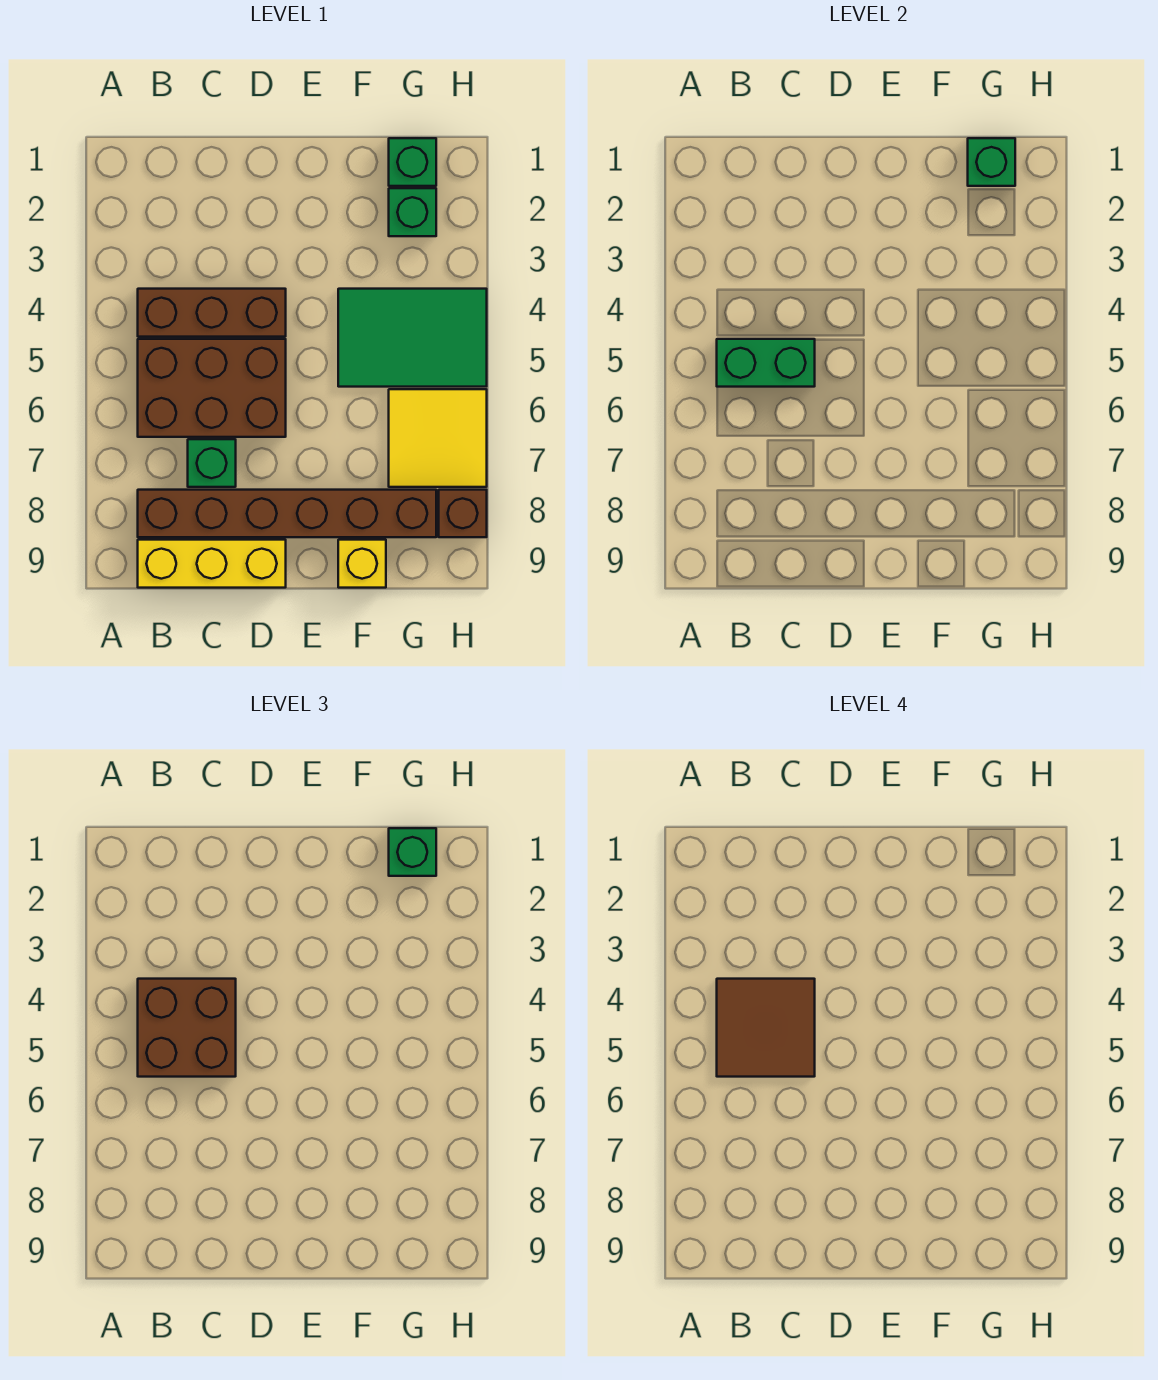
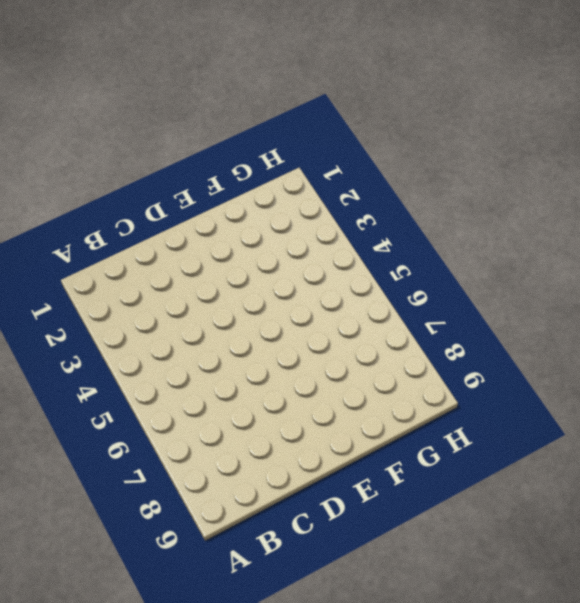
none -> brown brick B4:D4 level 1
none -> brown brick B5:D6 level 1
none -> brown brick B8:G8 level 1

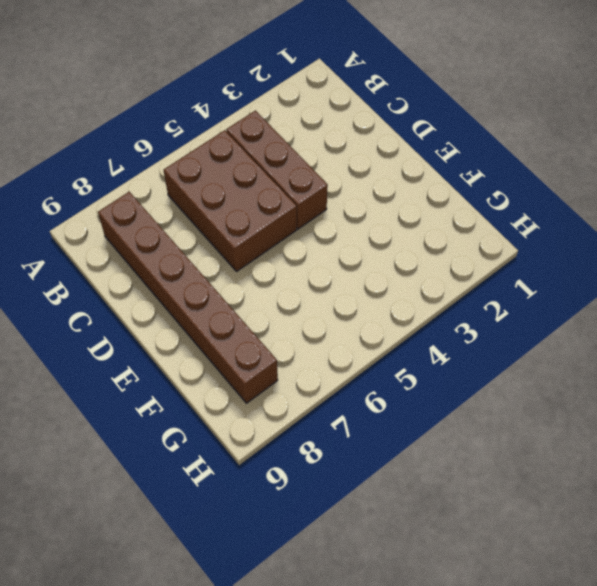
none -> yellow brick B9:D9 level 1
none -> green brick C7 level 1
none -> green tile F4:H5 level 1

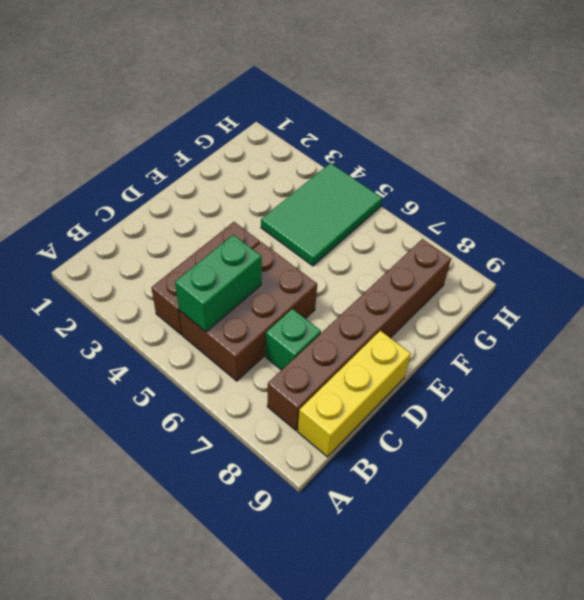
none -> yellow brick F9 level 1
none -> green brick G1 level 1
none -> green brick G2 level 1

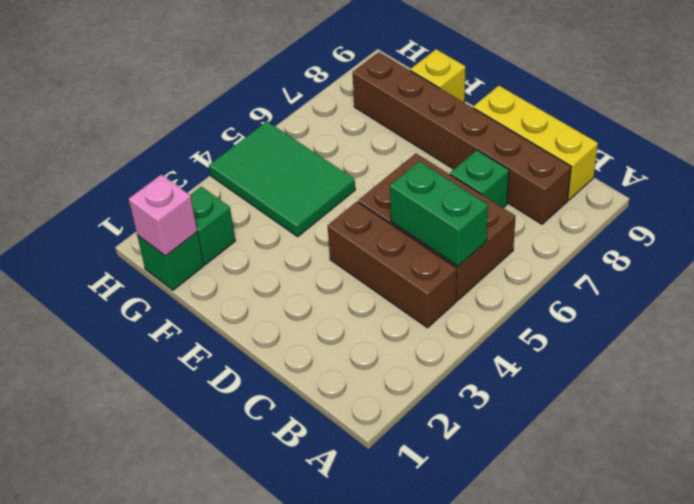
pink brick G1 level 2 -> green brick G1 level 2
none -> yellow tile G6:H7 level 1
none -> brown brick H8 level 1
none -> brown brick B4:C5 level 3

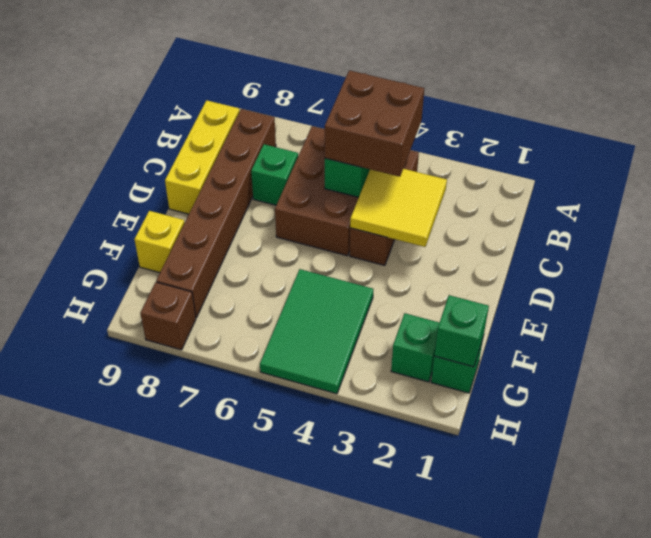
yellow tile C3:D4 level 2 -> yellow tile G6:H7 level 1
none -> green brick G1 level 3
none -> brown tile B4:C5 level 4

